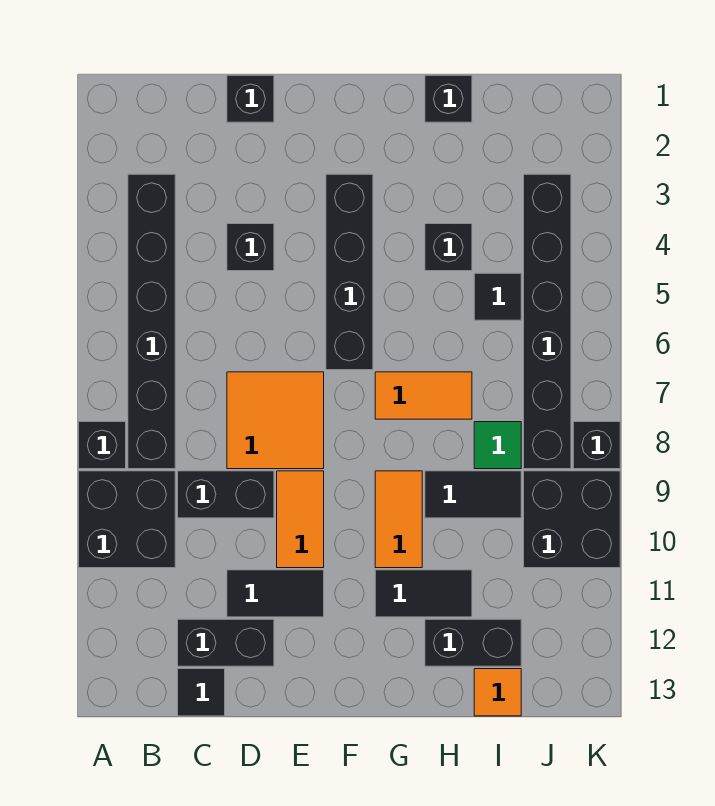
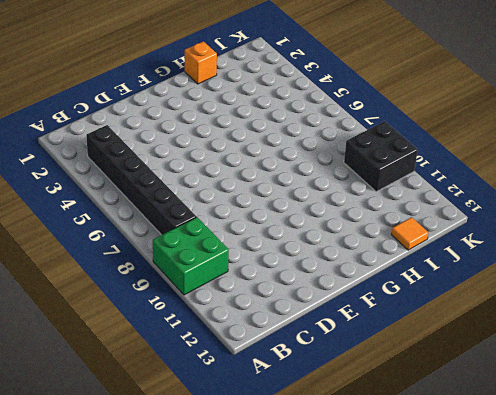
green brick A9:B10 level 1 -> black brick A9:B10 level 1
orange brick H1 level 1 -> black brick H1 level 1
none -> black brick A8 level 1
none -> black brick C9:D9 level 1
none -> black brick C12:D12 level 1

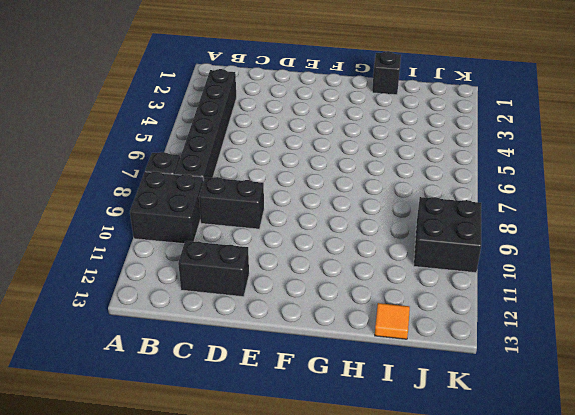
none -> black tile C13 level 1
none -> black brick D1 level 1
none -> black brick D4 level 1

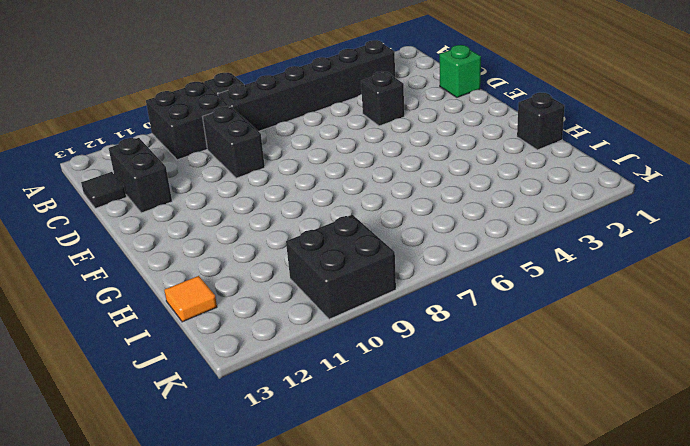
green brick D1 level 1 -> black brick D1 level 1
none -> orange tile D7:E8 level 1
none -> black tile D11:E11 level 1
none -> orange tile E9:E10 level 1

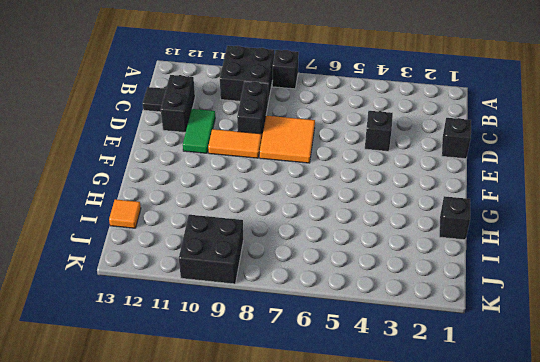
green tile D11:E11 level 1 -> black tile D11:E11 level 1
none -> black brick B3:B8 level 1
none -> black brick F3:F6 level 1
none -> orange tile G7:H7 level 1

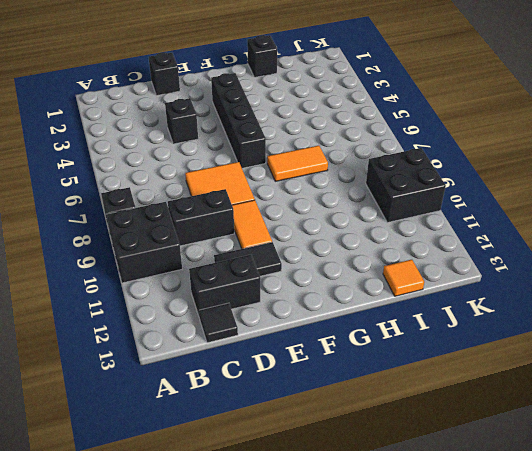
none -> black brick B3:B8 level 1
none -> orange tile G9:G10 level 1
none -> black tile G11:H11 level 1

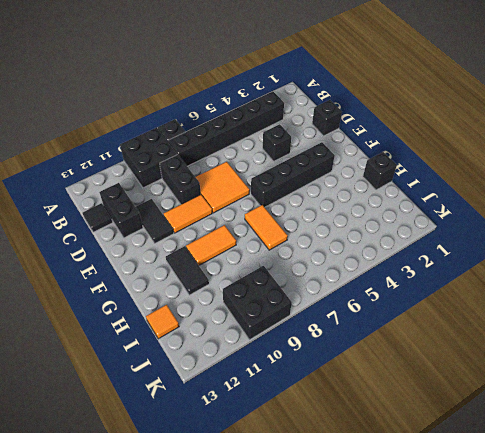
none -> black brick H4 level 1
none -> black tile H9:I9 level 1
none -> black brick H12:I12 level 1

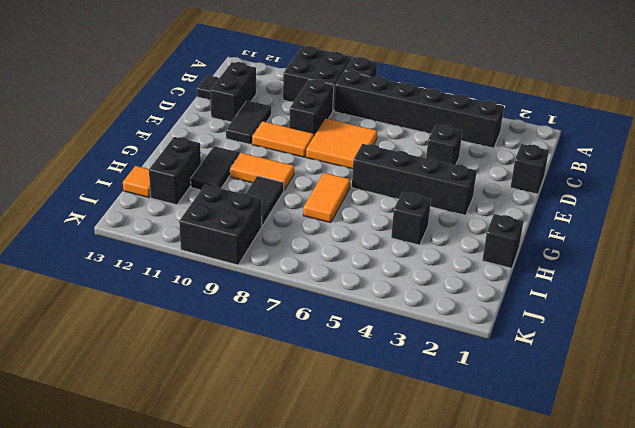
none -> black tile I5 level 1
none -> green tile I8 level 1
none -> black brick J3:J8 level 1

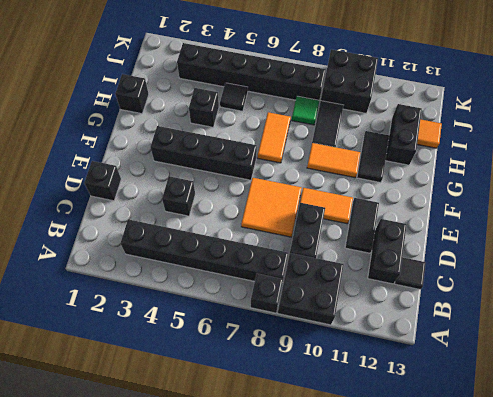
none -> black brick K8 level 1

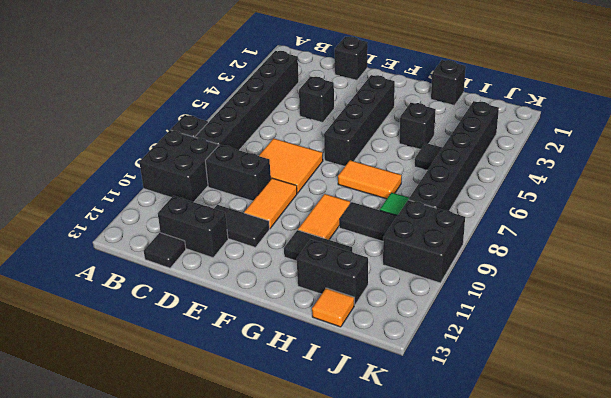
none -> black brick K8 level 1

